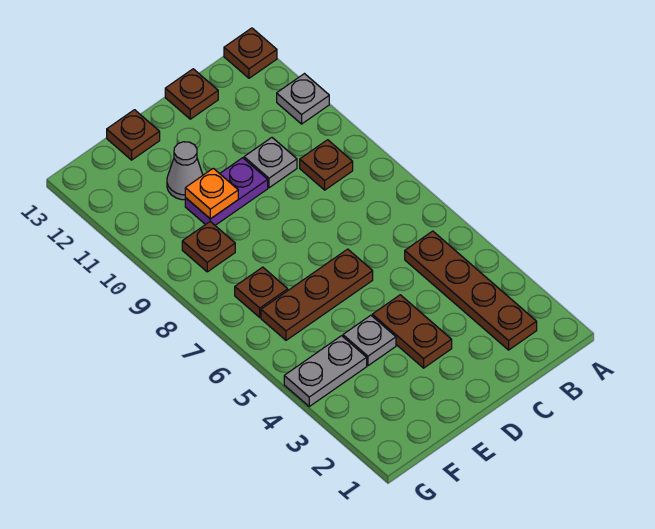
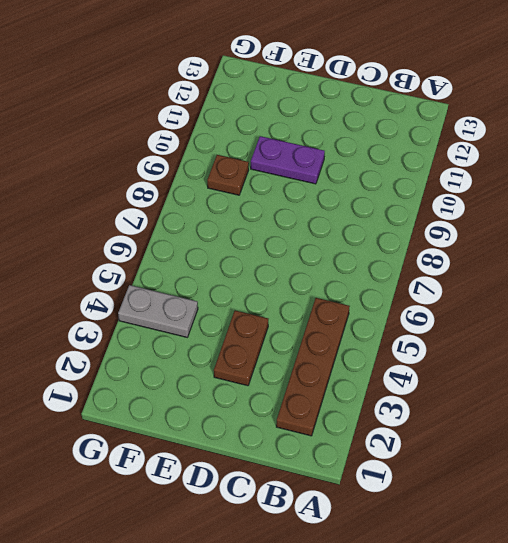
none -> grey plate A11 level 1
none -> brown plate A13 level 1
none -> brown plate B9 level 1

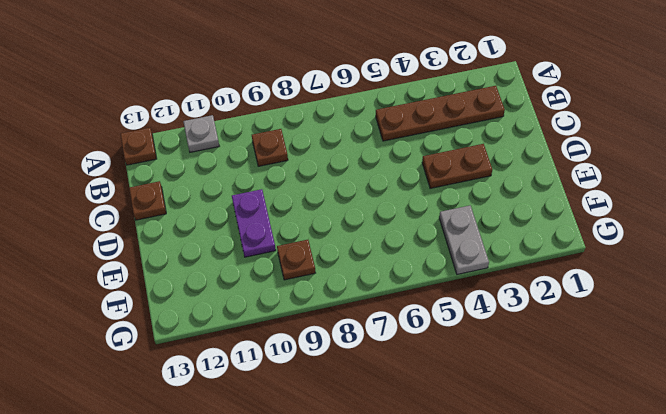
none -> grey plate C10 level 1
none -> brown plate D6:F6 level 1
none -> grey plate E4 level 1

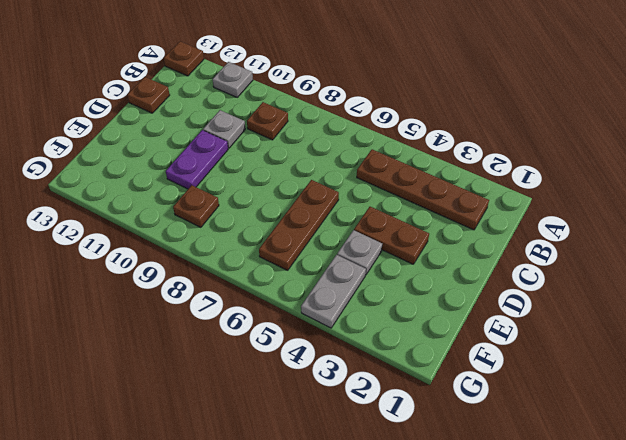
none -> grey cone E11 level 1
none -> brown plate E13 level 1
none -> brown plate F7 level 1

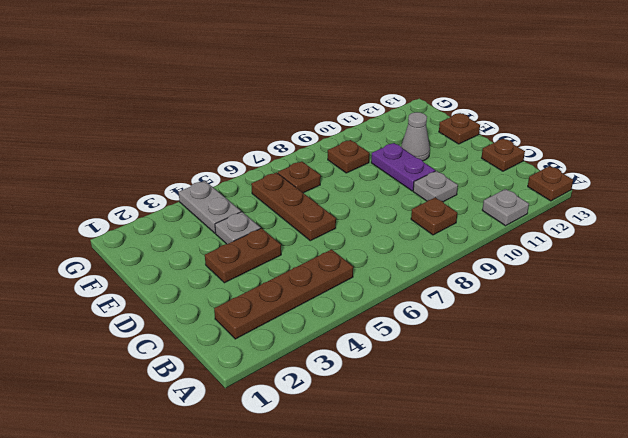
none -> orange plate E10 level 2

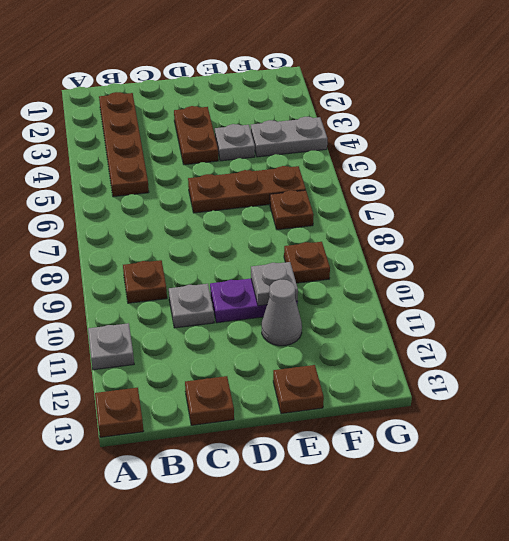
grey plate E10 level 2 -> orange plate E10 level 2

